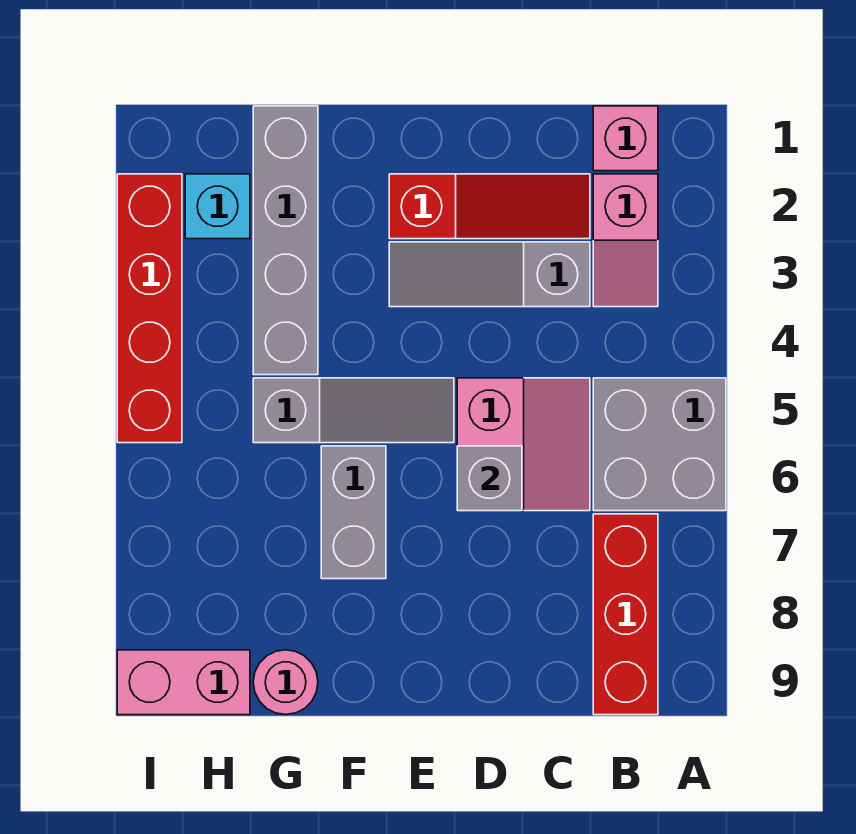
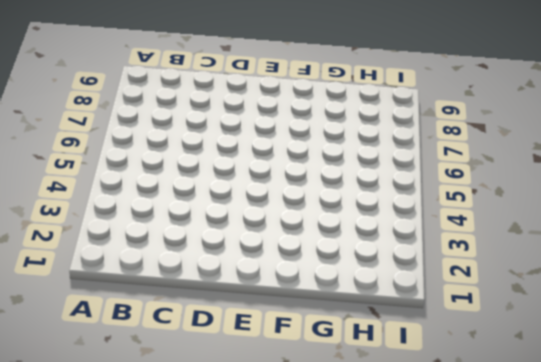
none -> grey brick A5:B6 level 1
none -> pink brick B1 level 1
none -> pink slope B2:B3 level 1 top 2

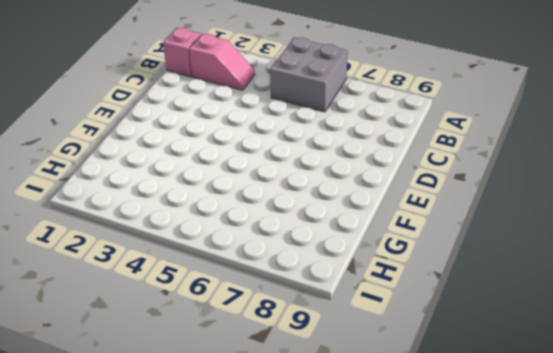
none -> red brick B7:B9 level 1
none -> red slope C2:E2 level 1 top E
none -> grey slope C3:E3 level 1 top C

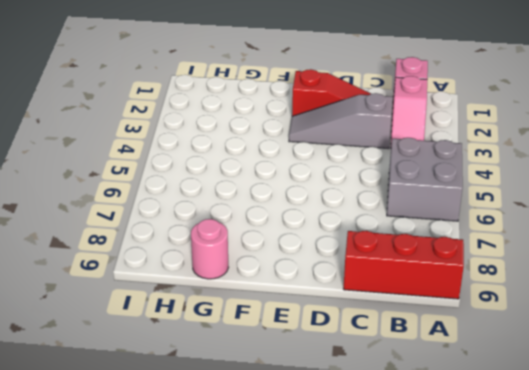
red brick A9:C9 level 1 -> red brick B7:B9 level 1
none -> pink slope C5:D6 level 1 top D
none -> grey slope E5:G5 level 1 top G
none -> grey brick F6:F7 level 1

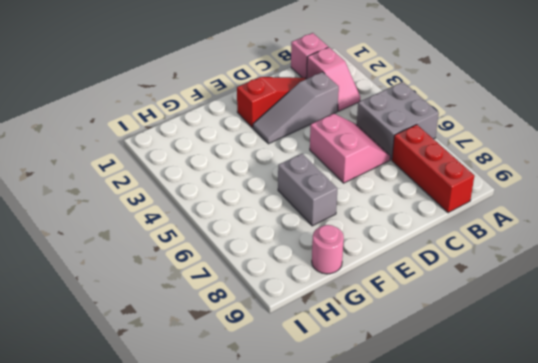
none -> grey slope E5:G5 level 1 top G
none -> grey brick G1:G4 level 1
none -> cyan brick H2 level 1

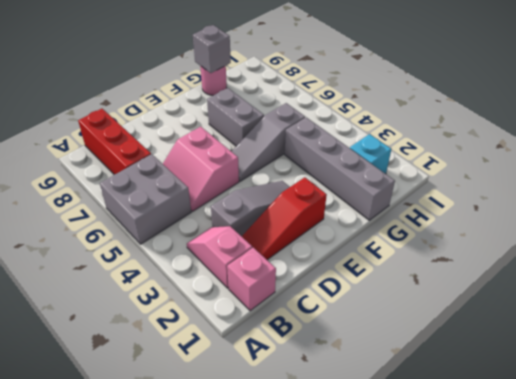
grey brick G9 level 2 -> grey brick D6 level 2
none -> pink brick H9:I9 level 1
none -> red brick I2:I5 level 1

